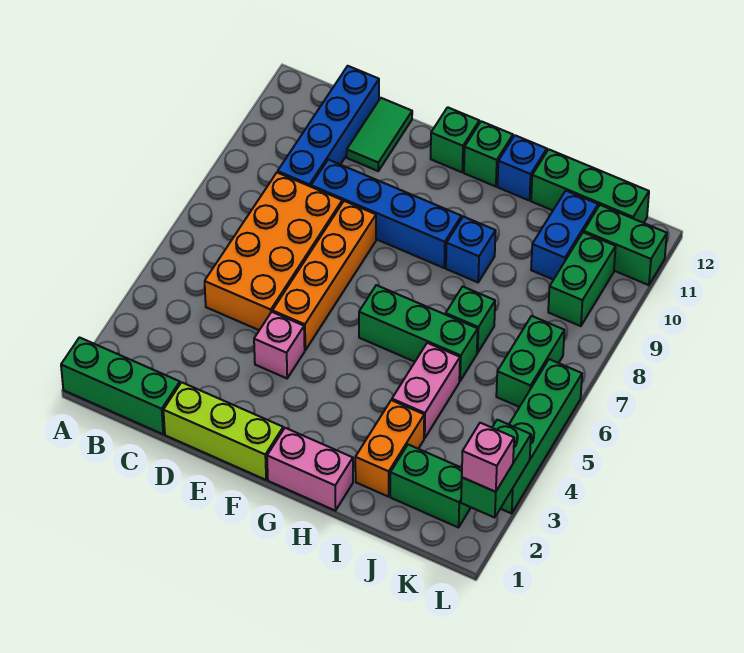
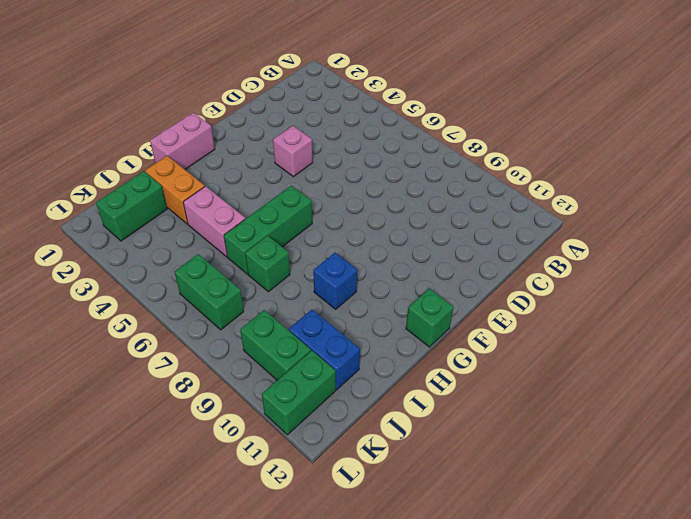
none -> green brick A1:C1 level 1
none -> orange brick C5:D8 level 1
none -> blue brick C9:C12 level 1

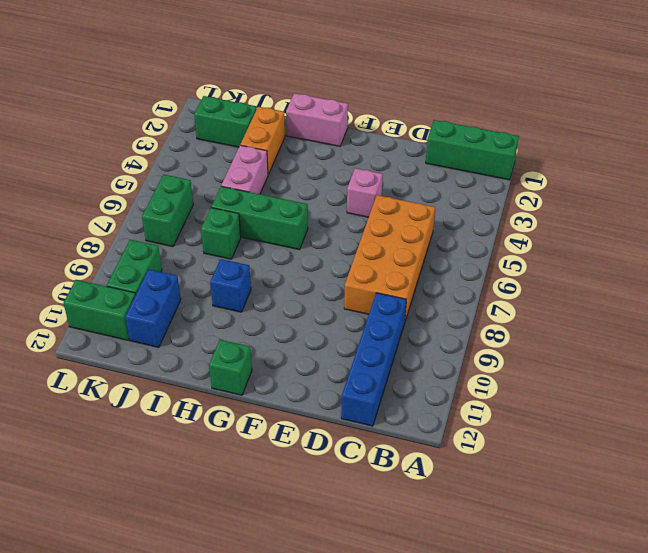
none -> lime brick D1:F1 level 1
none -> blue brick D9:G9 level 1
none -> green tile D11:D12 level 1

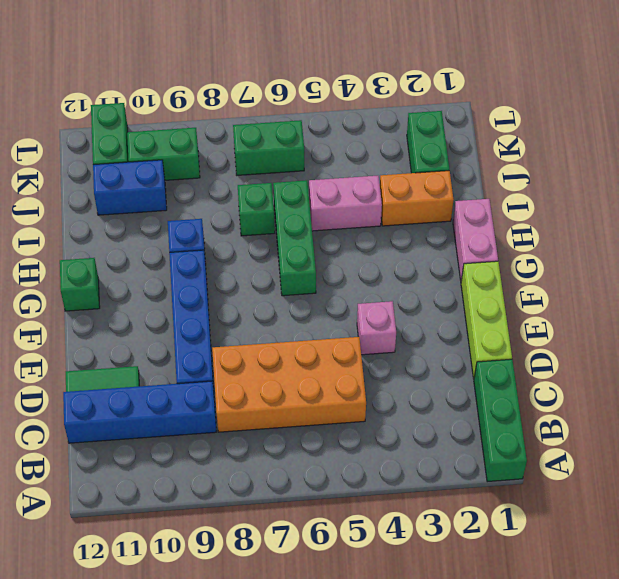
none -> orange brick E5:E8 level 1
none -> green brick F12 level 1
none -> blue brick H12 level 1

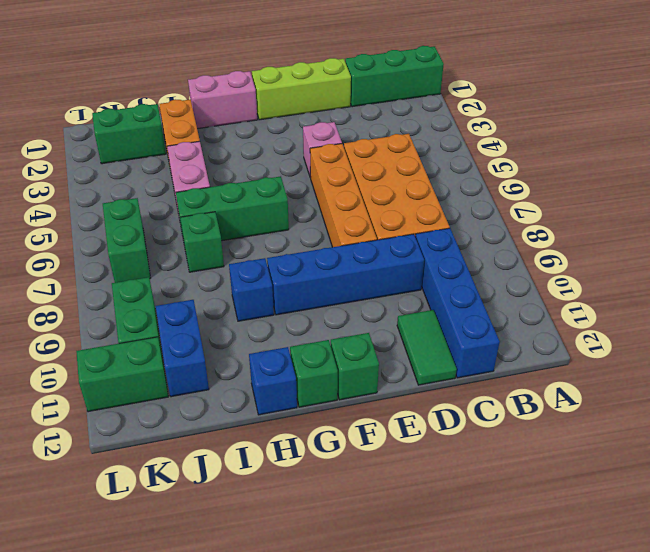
none -> green brick I12:K12 level 1
none -> green brick L3:L6 level 1
none -> green brick L2:L3 level 2

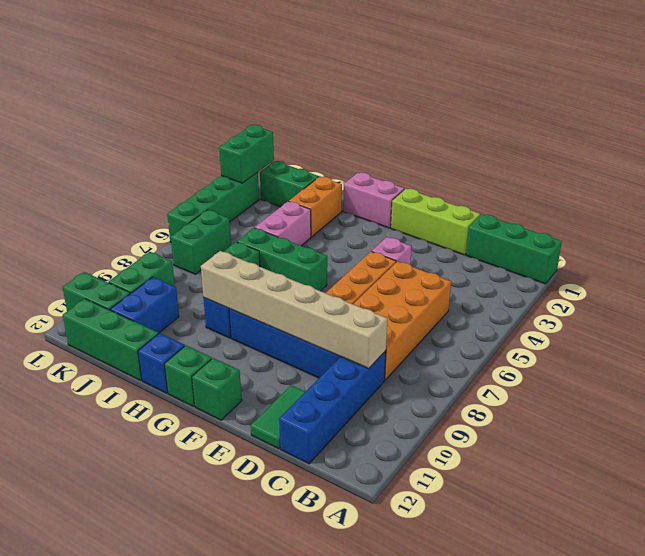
tan brick C9:H9 level 2 -> none
none -> pink brick L2 level 3

